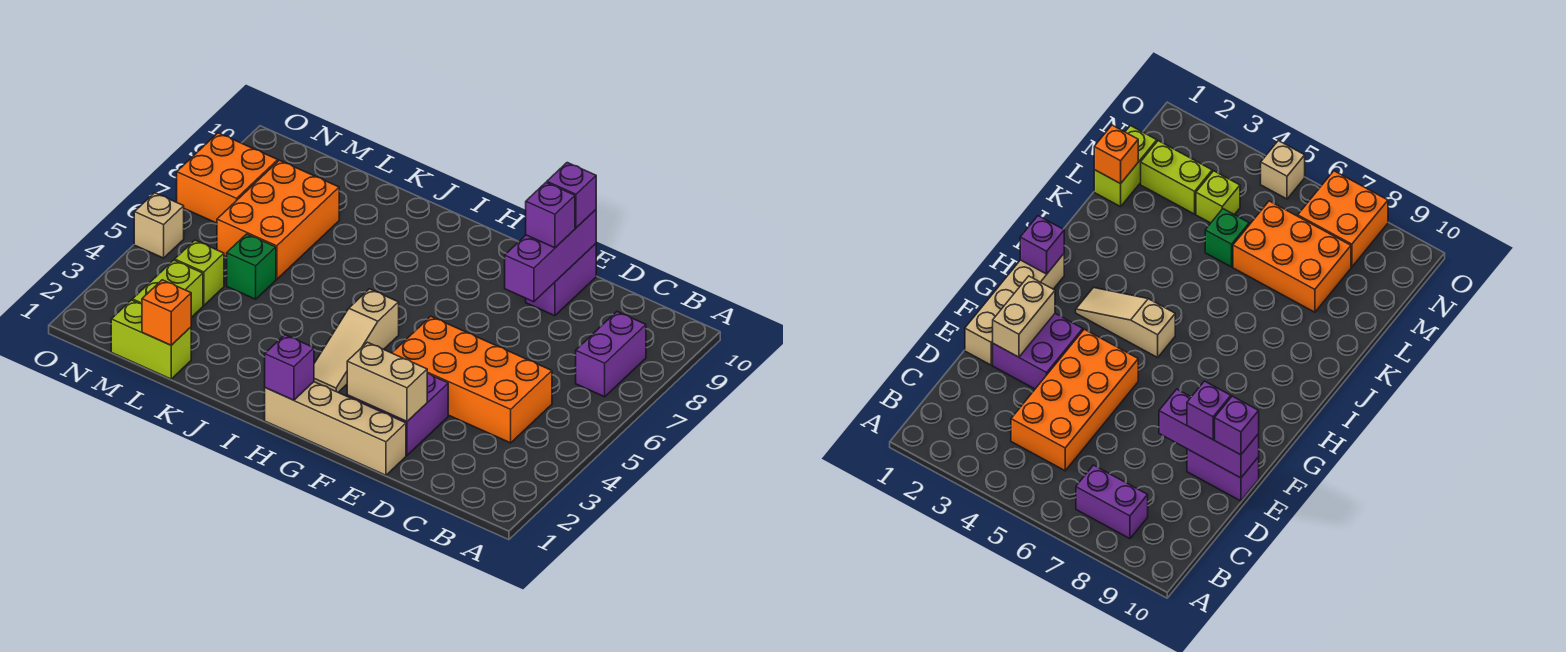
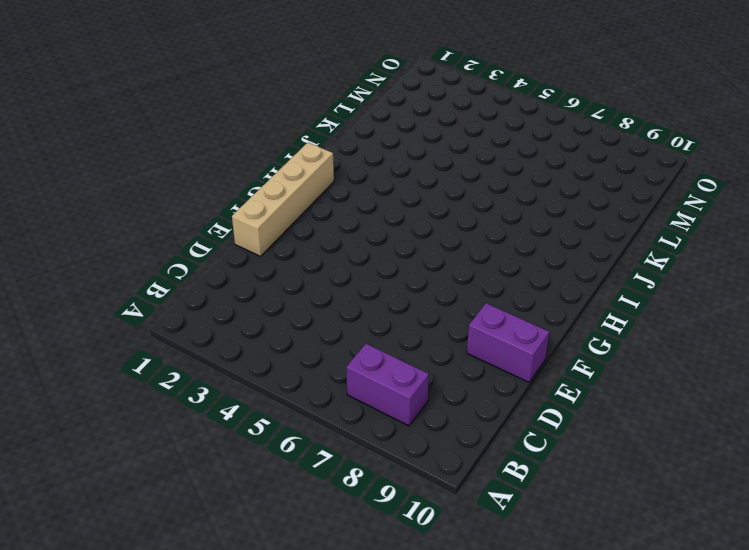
none -> orange brick C4:F5 level 1
none -> purple brick E2:F3 level 1
none -> tan slope H3:H5 level 1 top 5

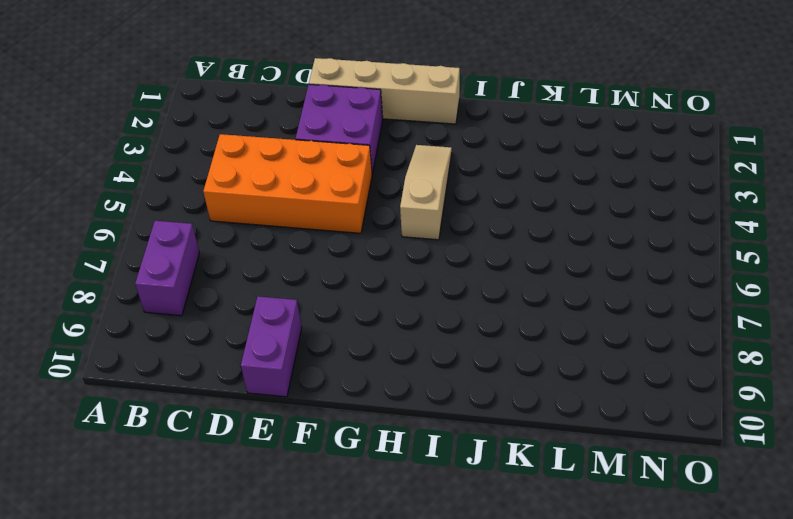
none -> lime brick L1:M1 level 1
none -> green brick L5 level 1
none -> orange brick L6:M8 level 1

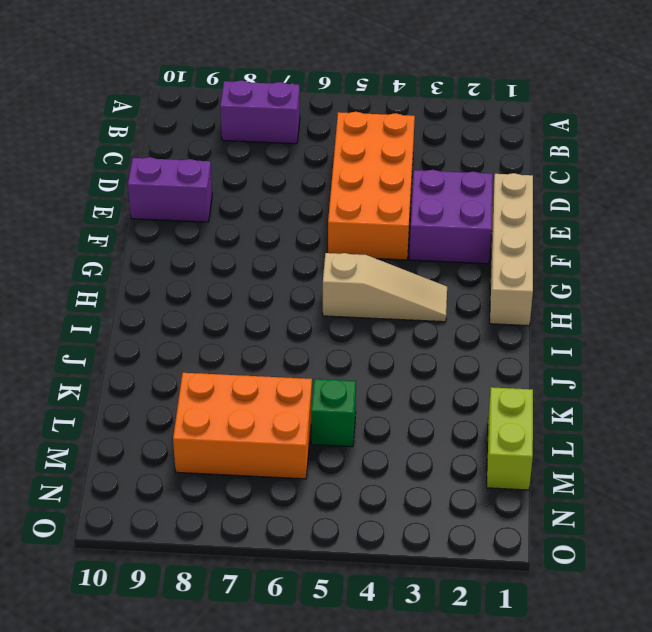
none -> lime brick M2:M3 level 1
none -> lime brick M4 level 1
none -> orange brick N7:O8 level 1

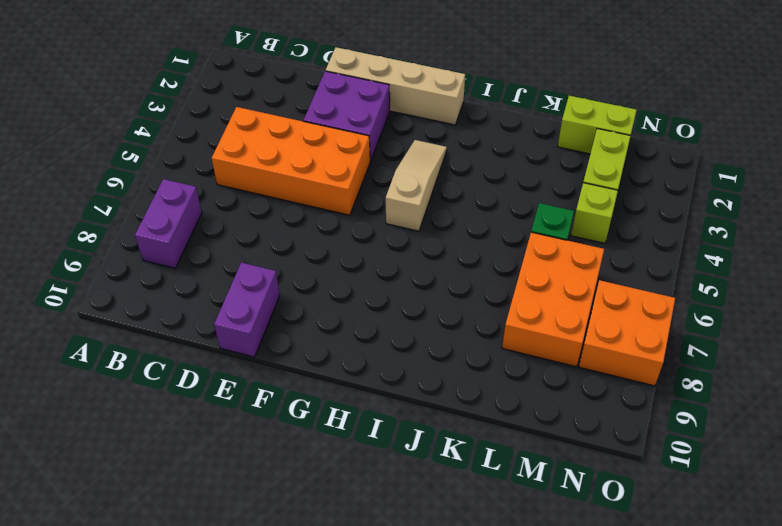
none -> tan brick O5 level 1
none -> tan brick E2:F2 level 2
none -> purple brick E8:E10 level 2

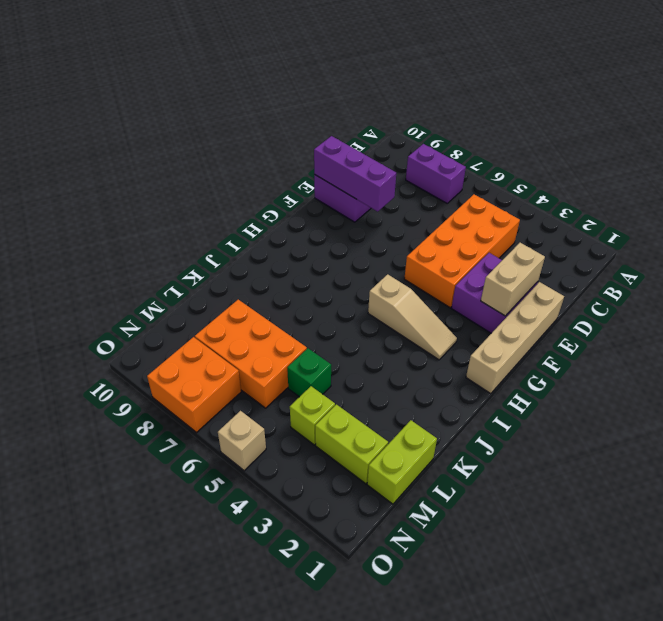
none -> purple brick H1 level 2
none -> orange brick L1 level 2
none -> purple brick E9 level 3

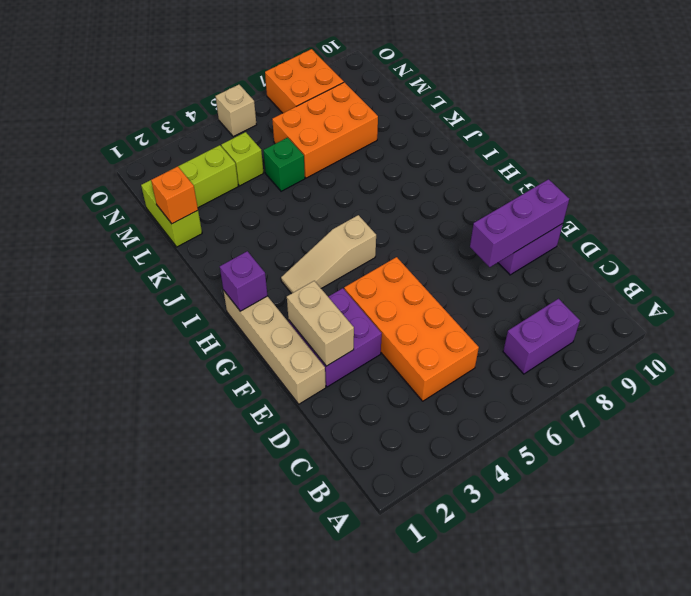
none -> purple brick E9 level 3
none -> purple brick E10 level 3

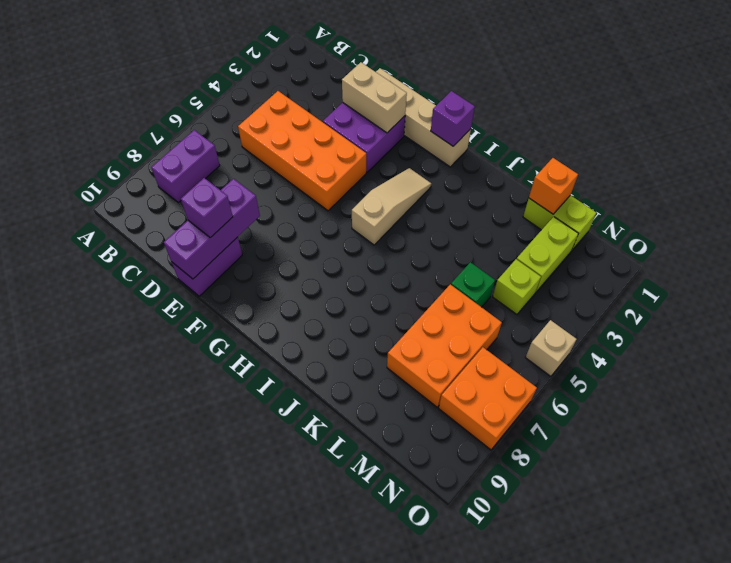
none -> purple brick E10 level 3

